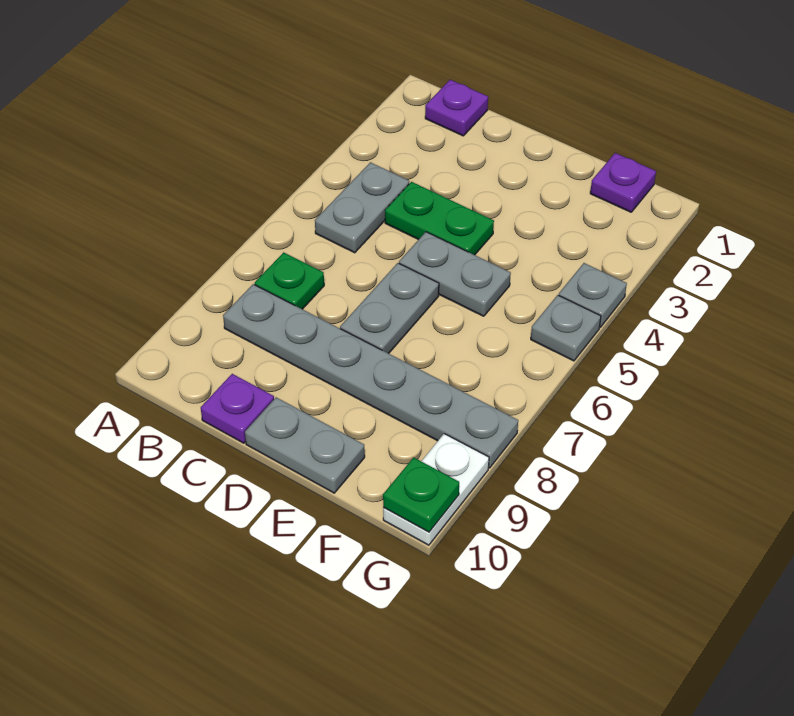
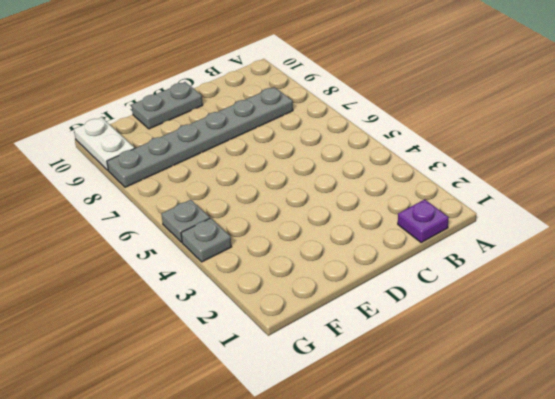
none -> grey plate B4:B5 level 1
none -> green plate B7 level 1
none -> green plate C4:D4 level 1

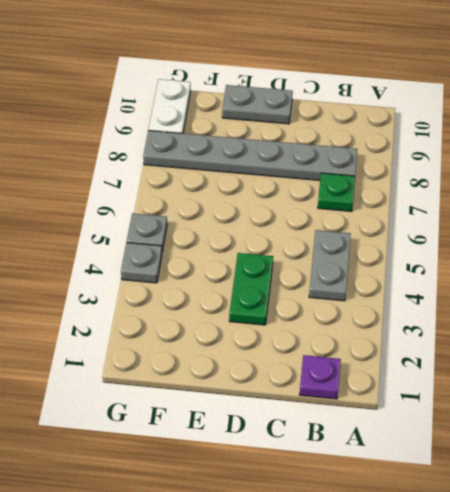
green plate D3:D4 level 1 -> green plate C4:D4 level 1
none -> purple plate C10 level 1
none -> grey plate D5:E5 level 1
none -> grey plate D6:D7 level 1

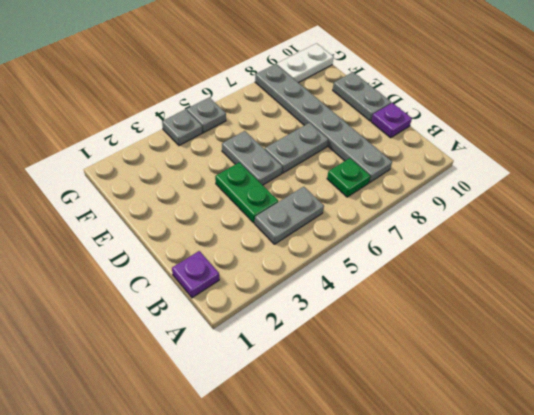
none -> purple plate F1 level 1
none -> green plate G10 level 2

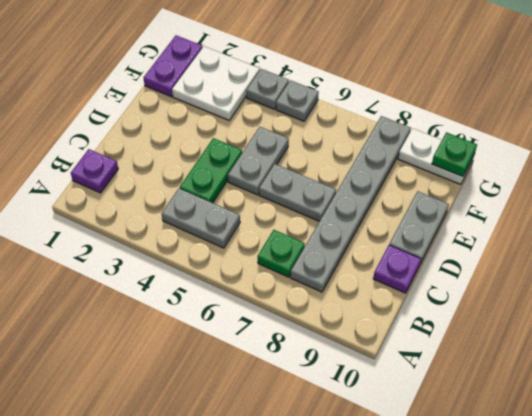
purple plate F1:G1 level 1 -> purple plate F1 level 1
white plate F2:G3 level 1 -> none

